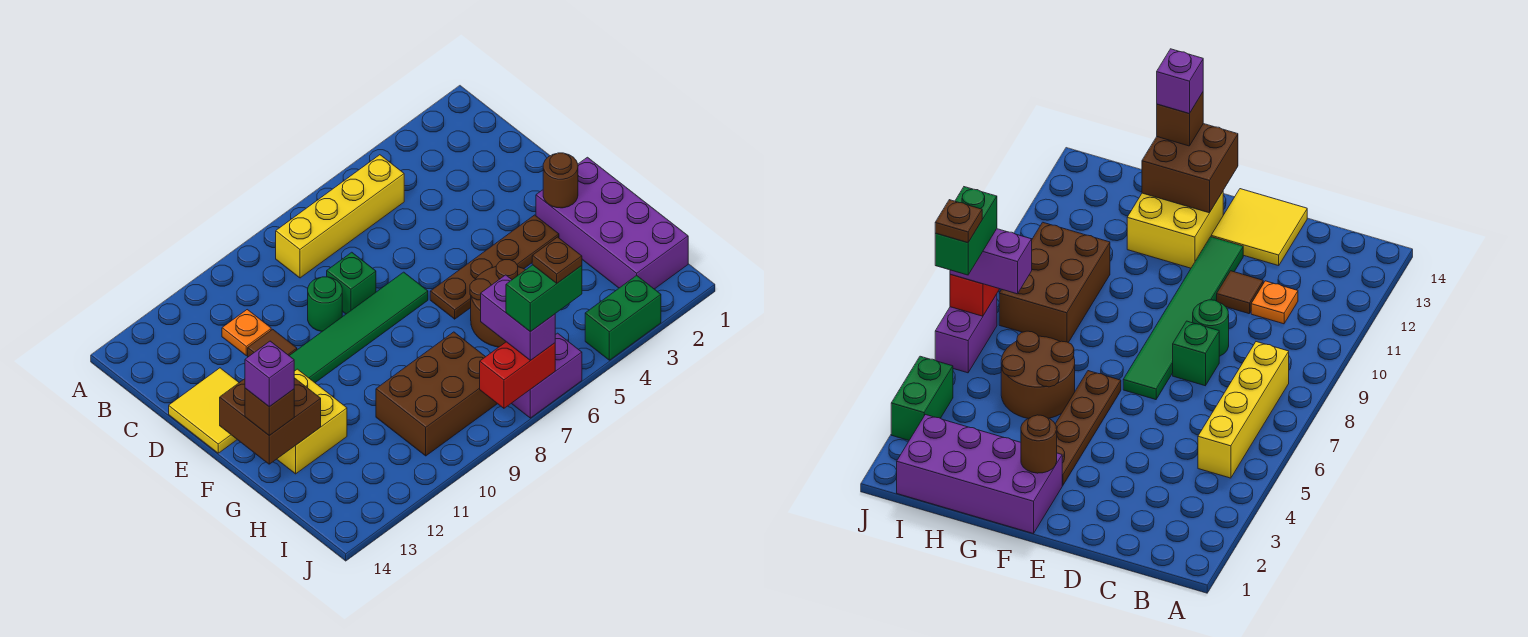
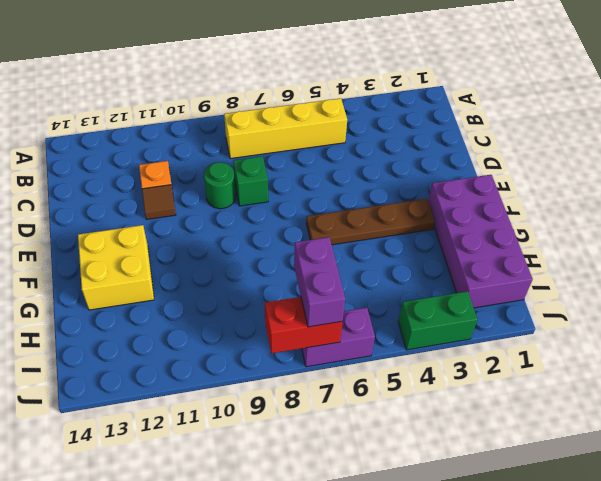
none -> yellow tile D13:E14 level 1
none -> green tile E7:E12 level 1
none -> brown round brick G5:H6 level 1

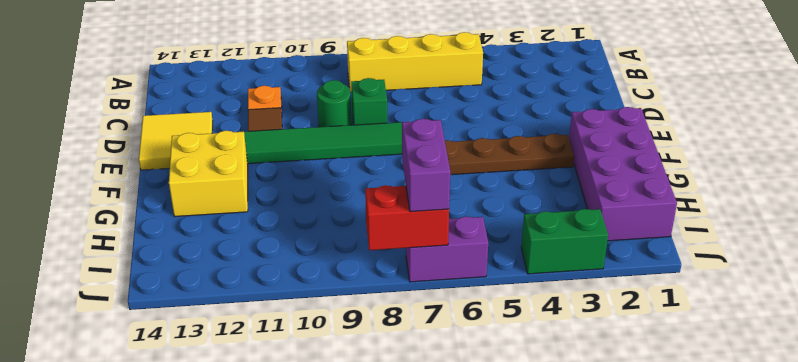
none -> brown round brick G5:H6 level 1
none -> brown brick H8:I10 level 1
none -> brown round brick F2 level 2

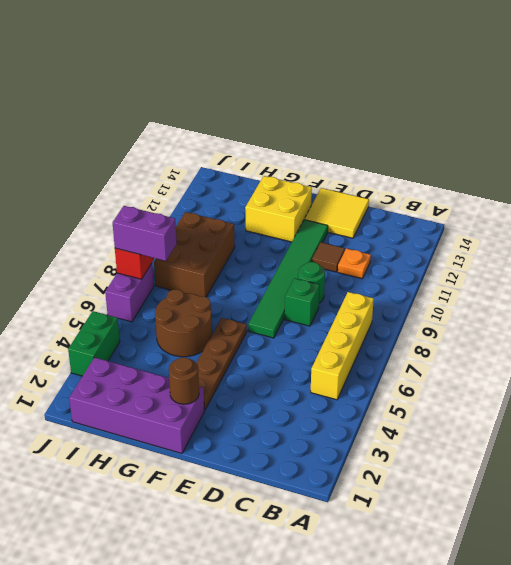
none -> brown brick F13:G14 level 2
none -> brown brick G14 level 3
none -> purple brick G14 level 4

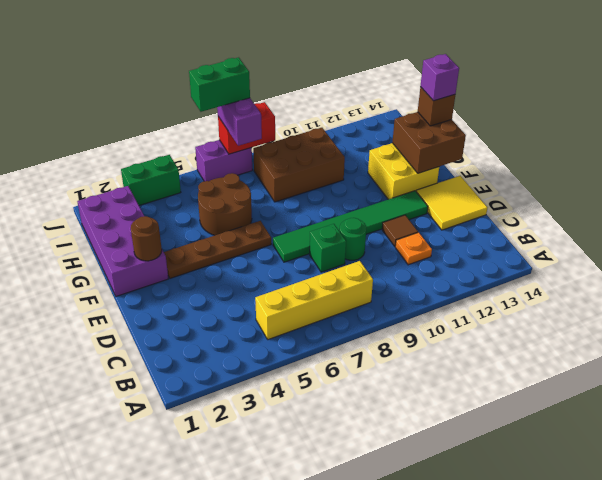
none -> brown plate J6 level 5

